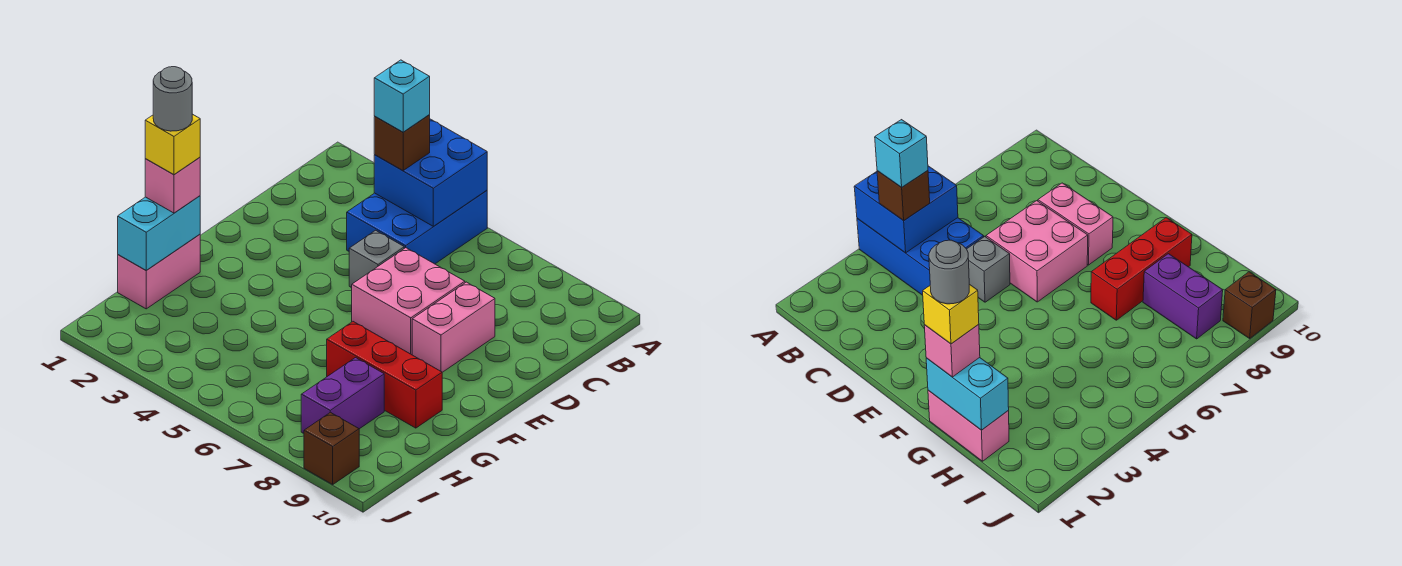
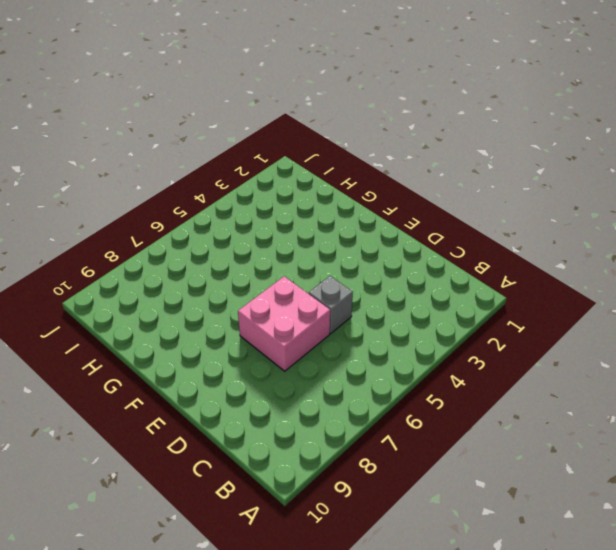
none -> blue brick A4:C5 level 1
none -> pink brick D8:E8 level 1
none -> pink brick G1:H1 level 1

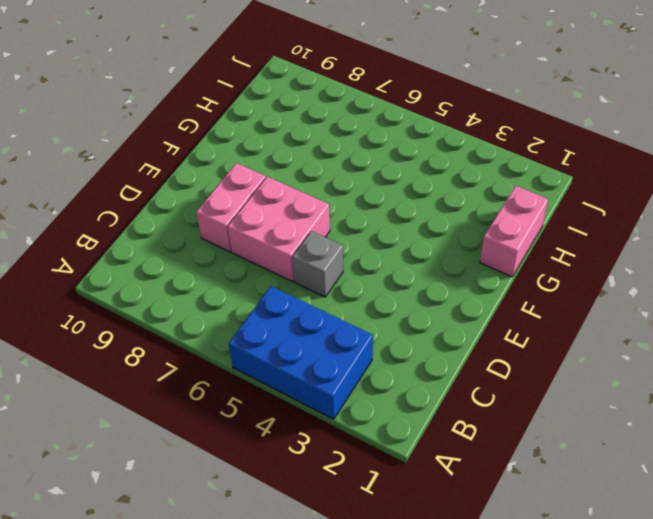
blue brick A3:B5 level 1 -> blue brick A4:C5 level 1
none -> red brick G7:G9 level 1
none -> purple brick H8:I8 level 1
none -> brown brick J9 level 1

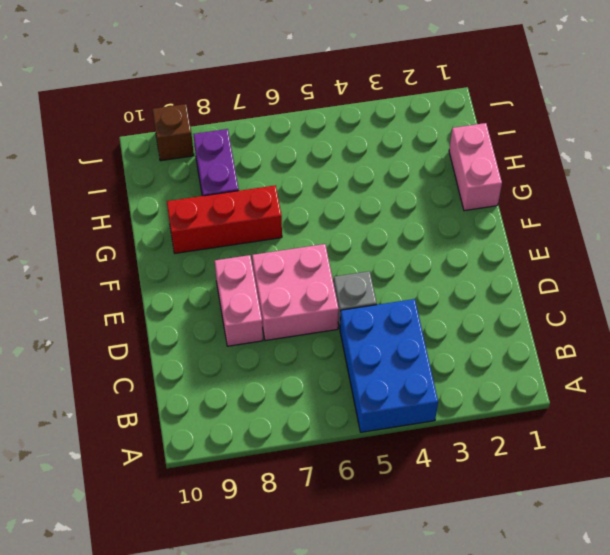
none -> blue brick A4:B5 level 2
none -> cyan brick G1:H1 level 2
none -> brown brick B4 level 3

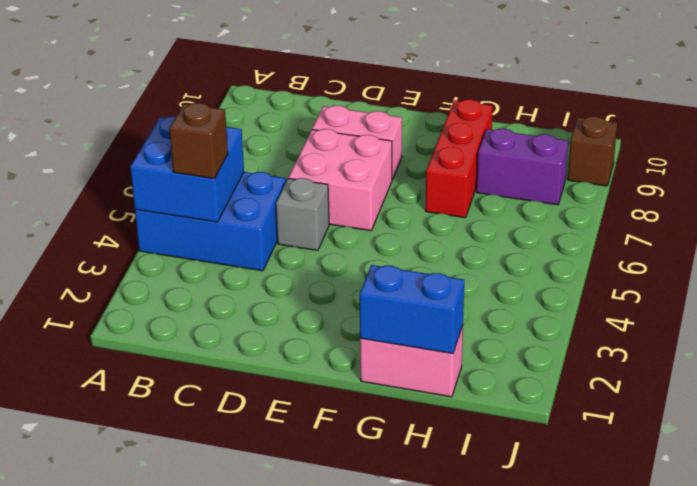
blue brick G1:H1 level 2 -> cyan brick G1:H1 level 2
none -> pink brick G1 level 3
none -> cyan brick B4 level 4
none -> yellow brick G1 level 4

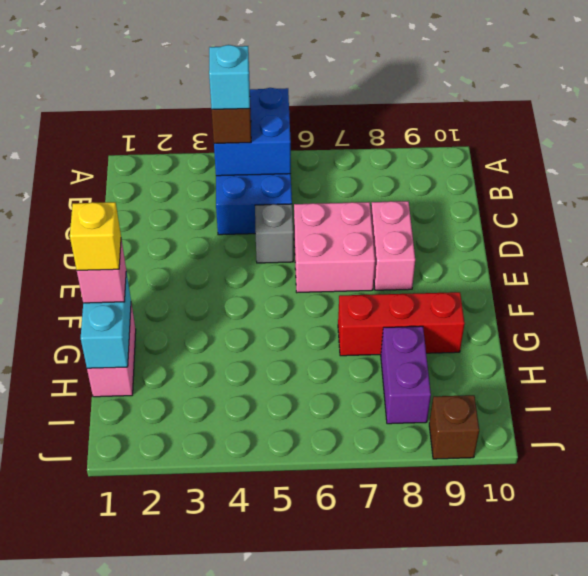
none -> grey round brick G1 level 5

